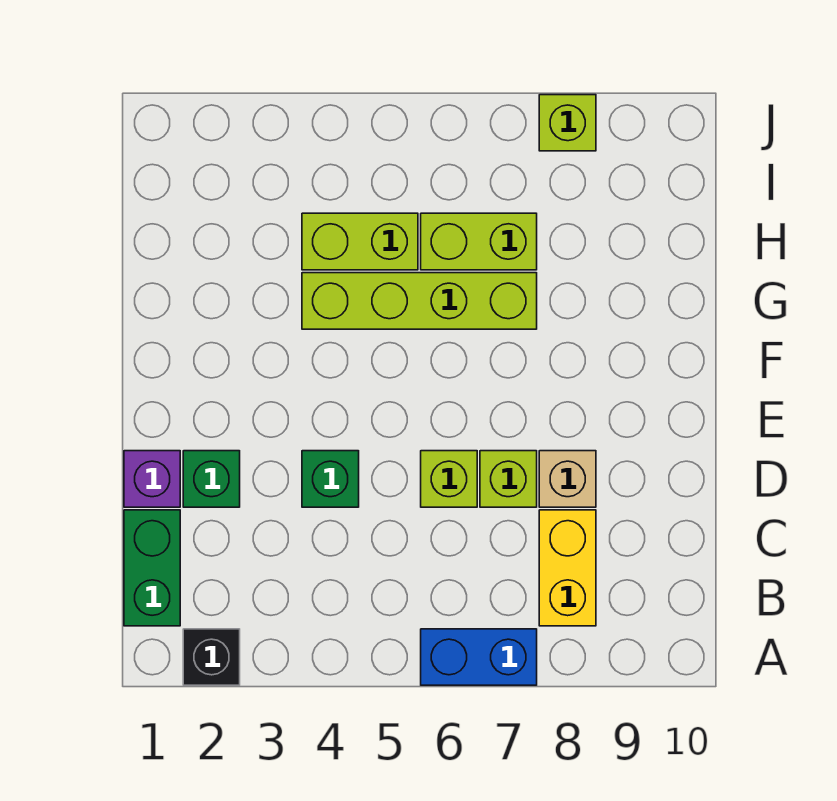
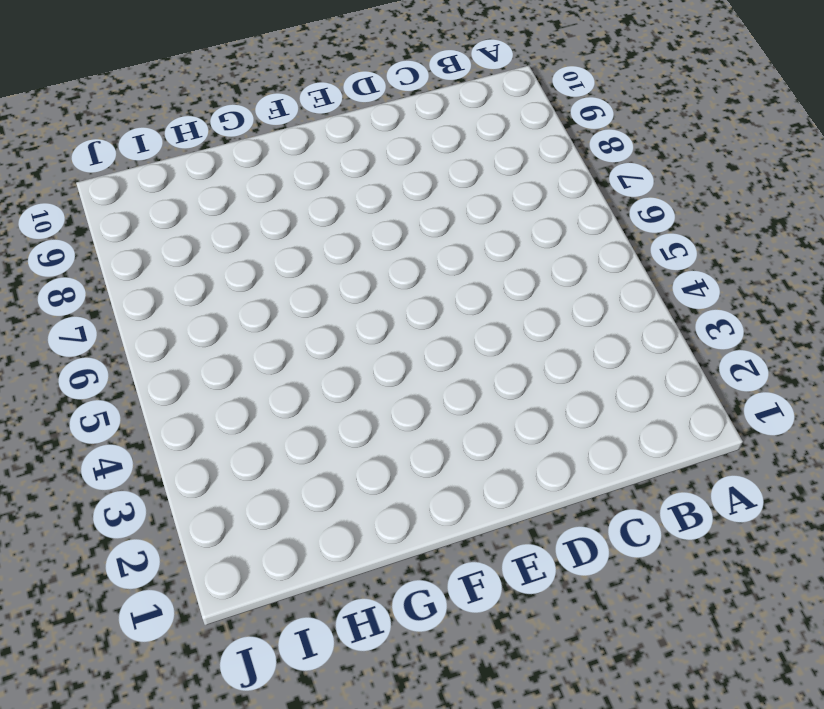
none -> black brick A2 level 1
none -> blue brick A6:A7 level 1
none -> green brick B1:C1 level 1

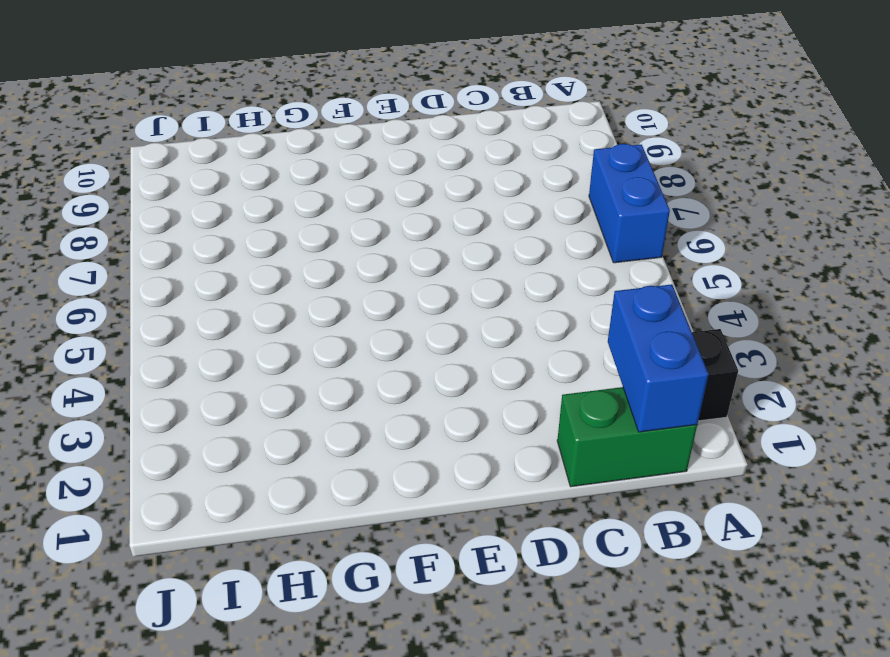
blue brick B1:B2 level 2 -> none
none -> yellow brick B8:C8 level 1
none -> purple brick D1 level 1
none -> green brick D2 level 1

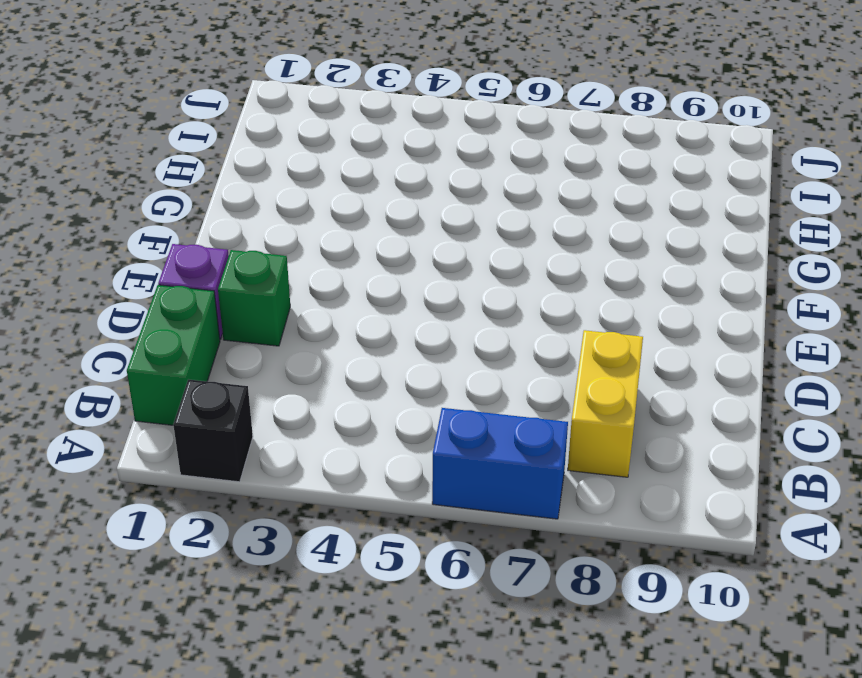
none -> green brick D4 level 1
none -> lime brick D6 level 1
none -> lime brick D7 level 1

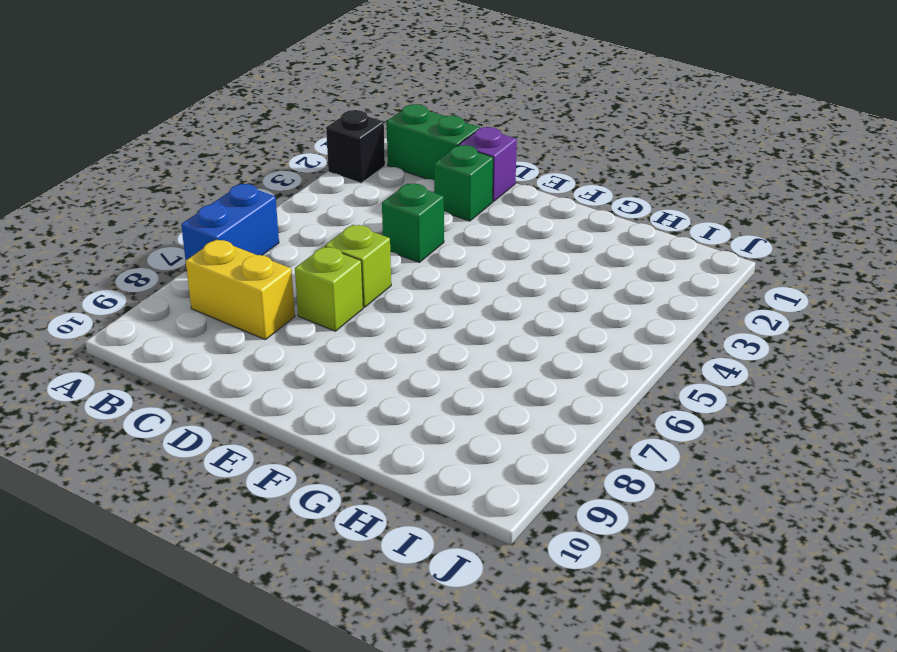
none -> tan brick D8 level 1
none -> lime brick G4:G7 level 1
none -> lime brick H4:H5 level 1

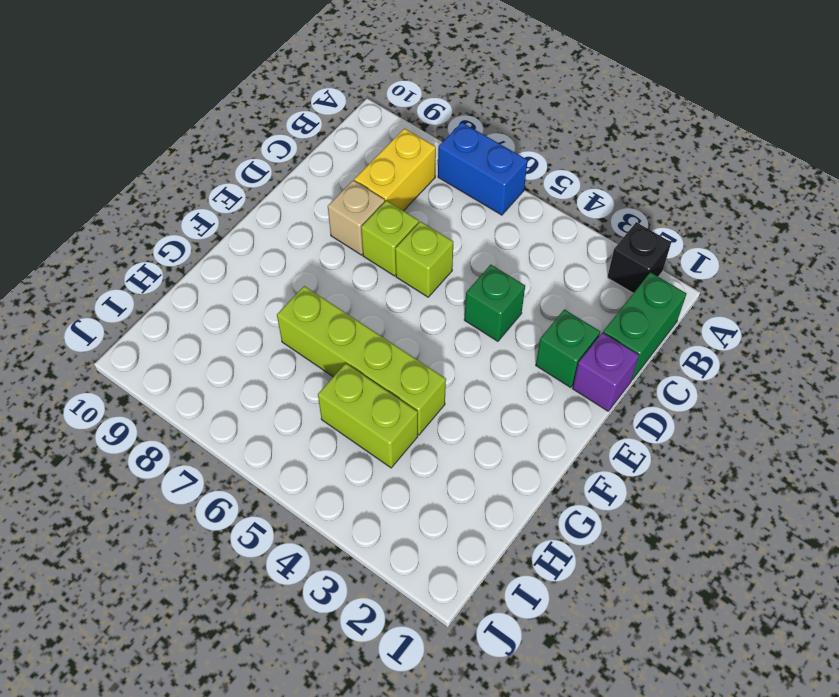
none -> lime brick H6:H7 level 1
none -> lime brick J8 level 1

